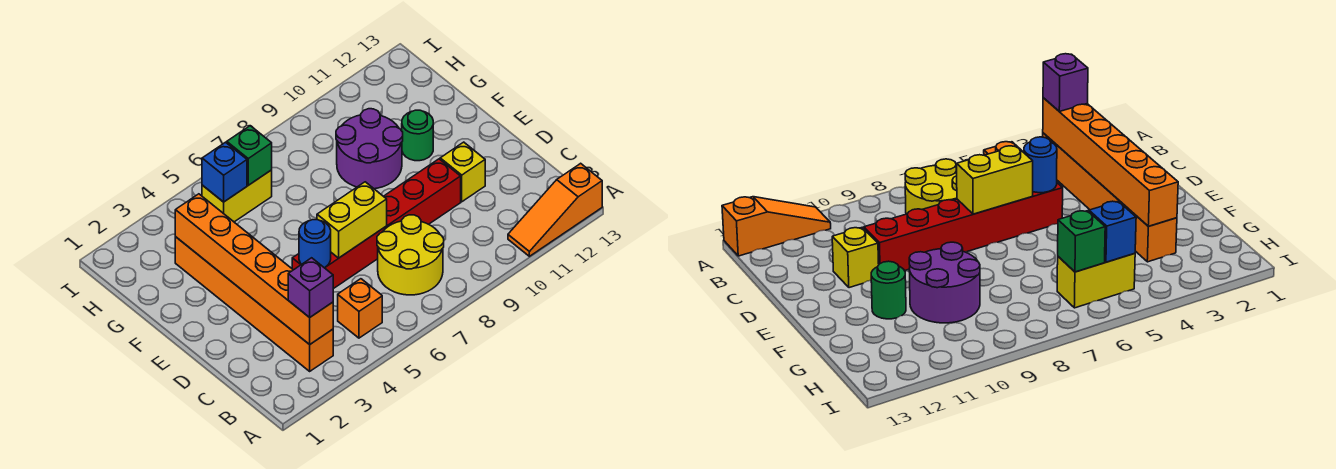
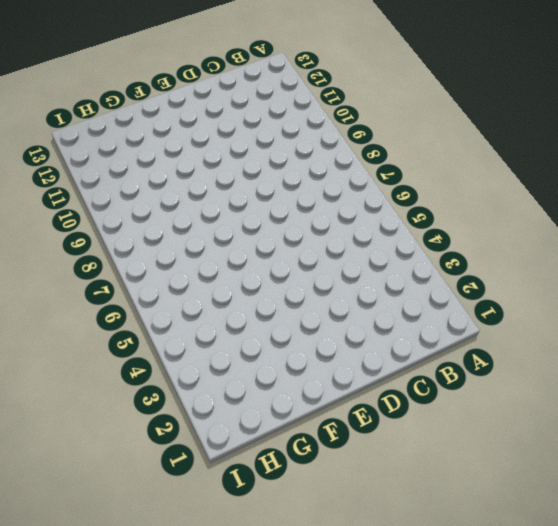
none -> orange slope A11:A13 level 1 top 13
none -> orange brick B3:G3 level 1
none -> orange brick B5 level 1

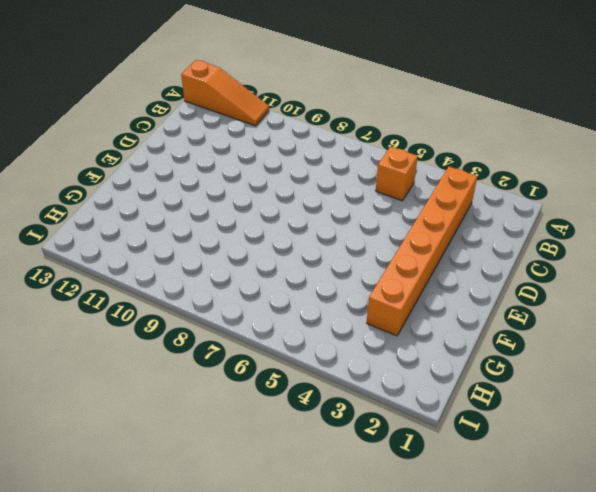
none -> yellow round brick B7:C8 level 1
none -> red brick D5:D10 level 1
none -> yellow brick D11 level 1

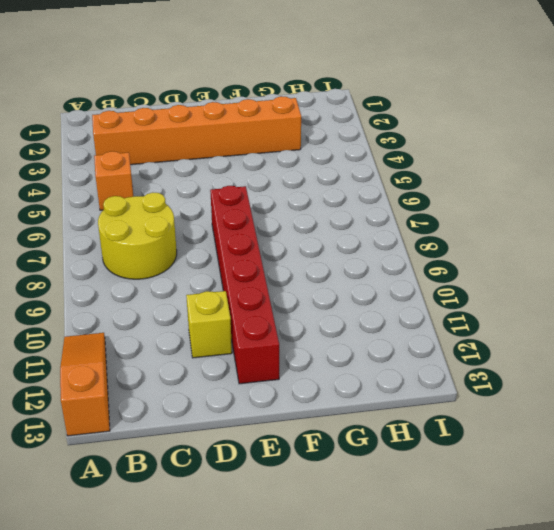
red brick E7:E12 level 1 -> red brick D5:D10 level 1
none -> purple round brick F9:G10 level 1
none -> green round brick F11 level 1
none -> yellow brick H5:H6 level 1

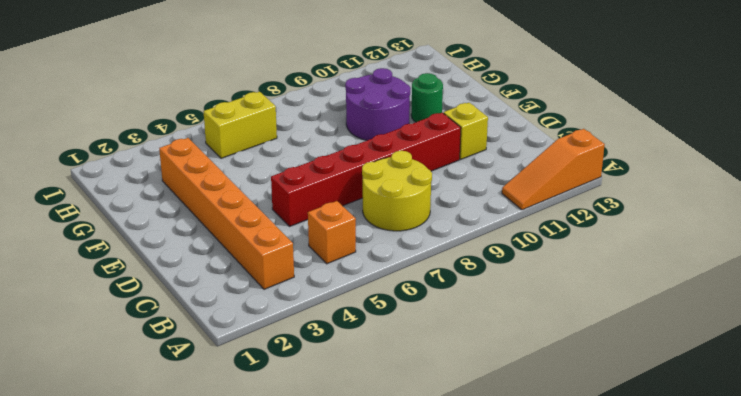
none -> orange brick B3:G3 level 2
none -> blue round brick D5 level 2
none -> yellow brick D6:D7 level 2

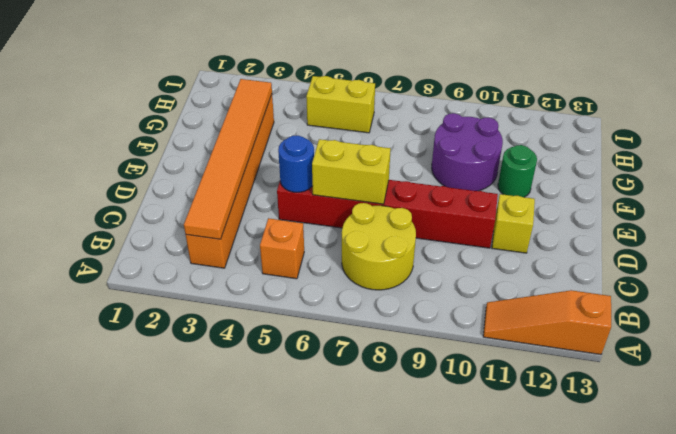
orange tile B3:G3 level 2 -> orange brick B3:G3 level 2
none -> blue brick H5 level 2
none -> green brick H6 level 2
none -> purple brick B3 level 3

